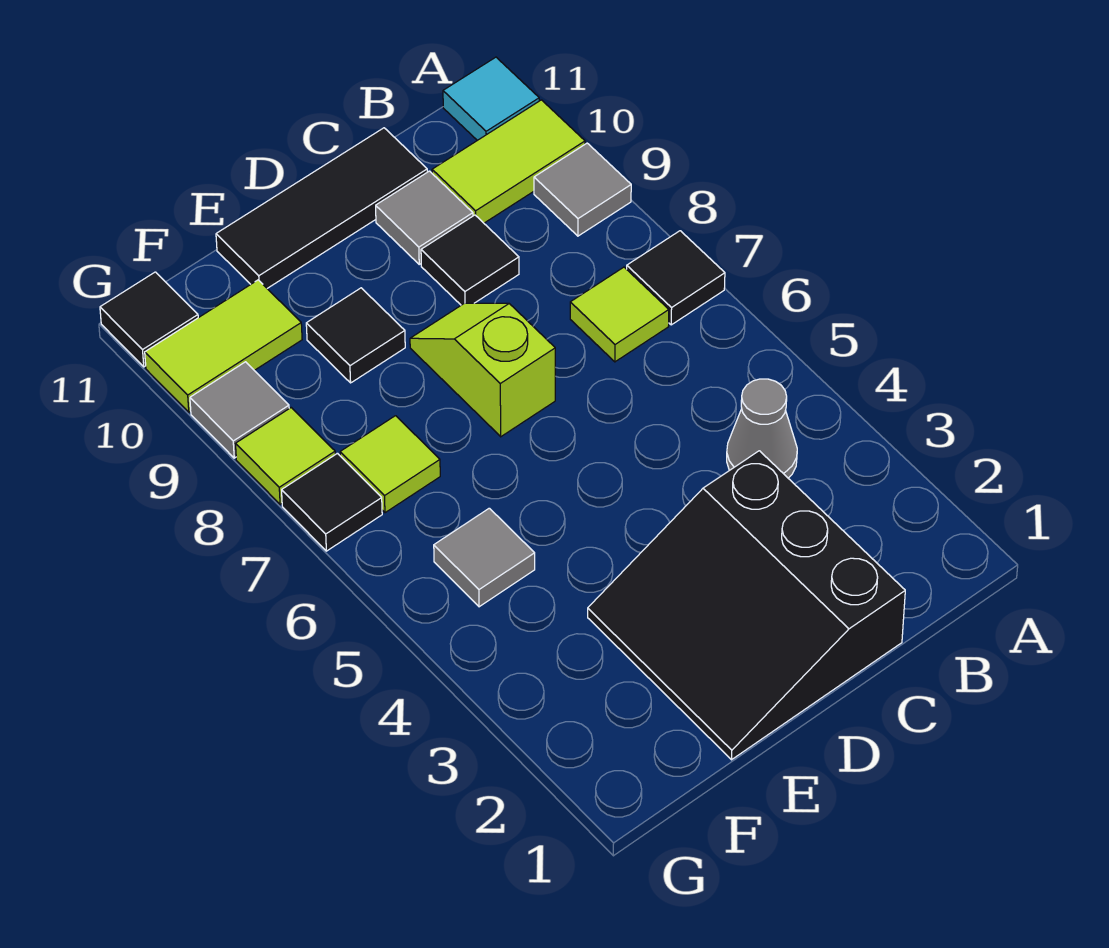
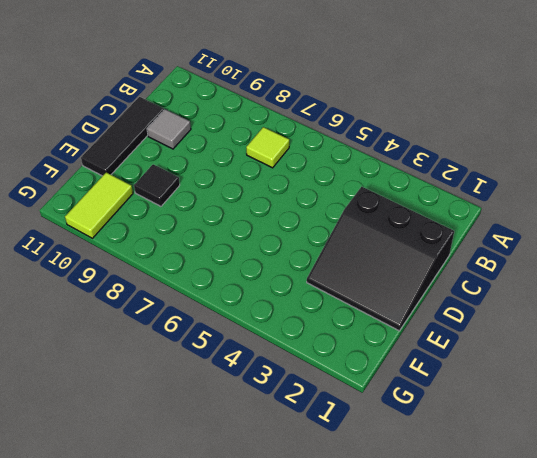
none -> black tile A7 level 1
none -> grey tile A9 level 1
none -> lime tile A10:B10 level 1

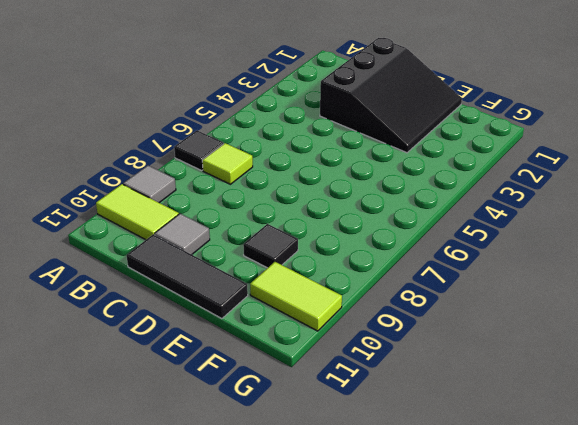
none -> cyan tile A11 level 1
none -> grey cone B4 level 1
none -> black tile C9 level 1

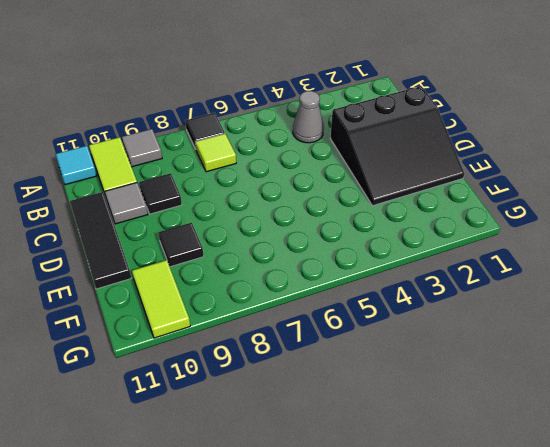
none -> lime slope D7:D8 level 1 top 7
none -> grey tile F5 level 1
none -> lime tile F7 level 1

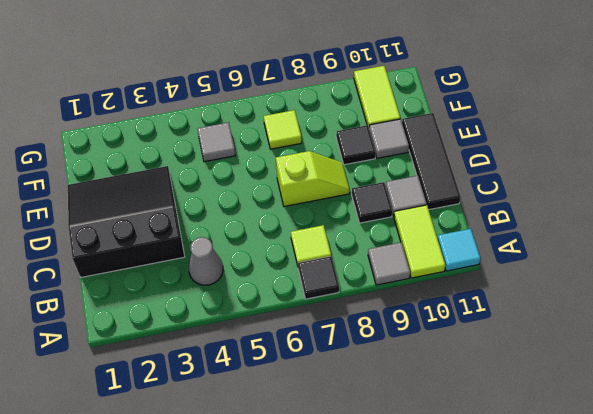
grey tile E10 level 1 -> grey tile G9 level 1
none -> black tile G7 level 1
none -> lime tile G8 level 1
none -> black tile G11 level 1

